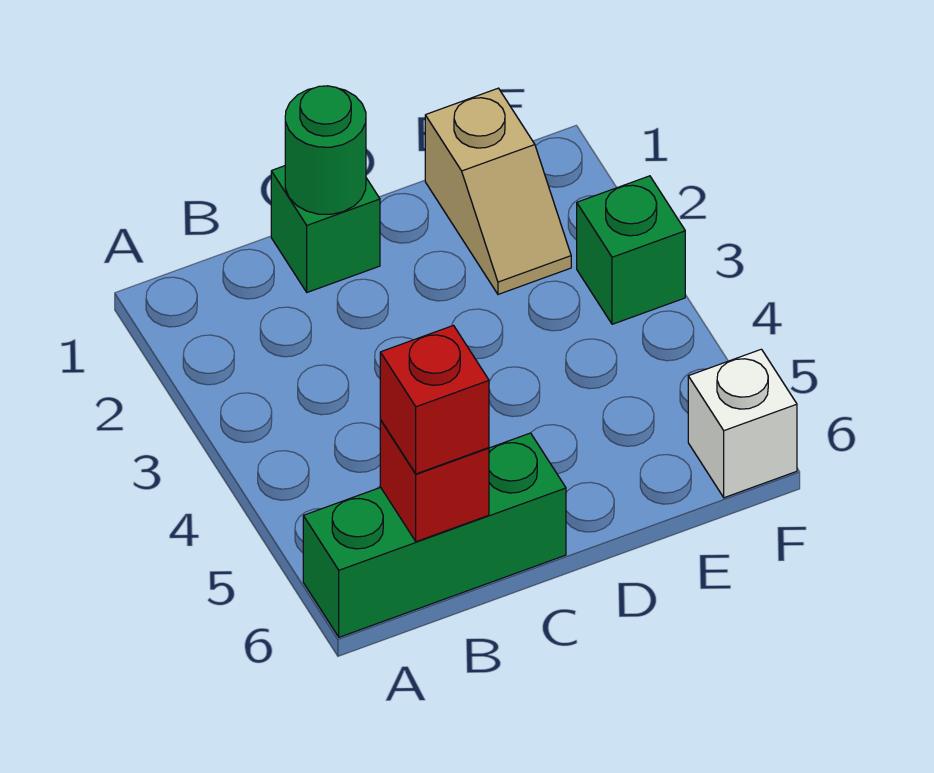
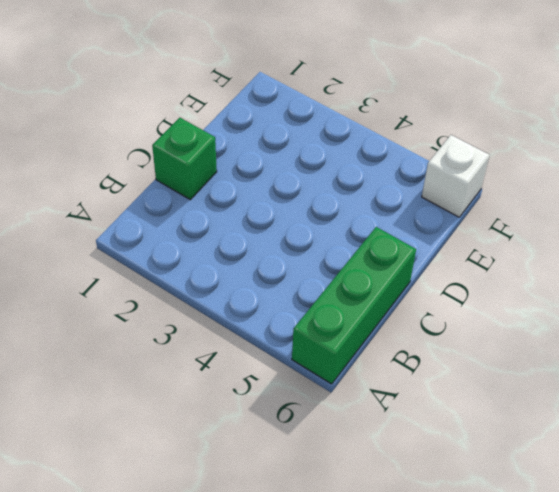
none -> tan slope E1:E2 level 1 top 1
none -> green brick F3 level 1

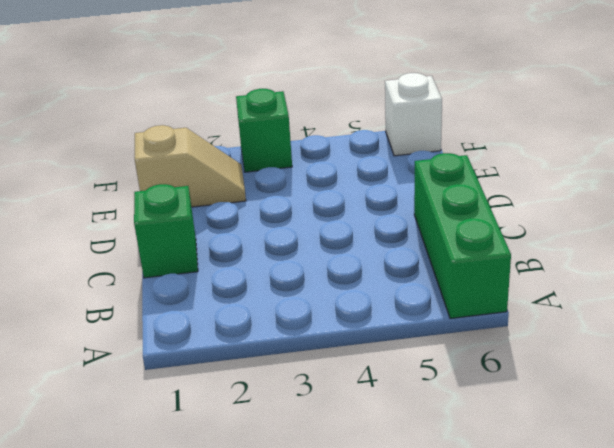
none -> red brick B6 level 2
none -> green round brick C1 level 2

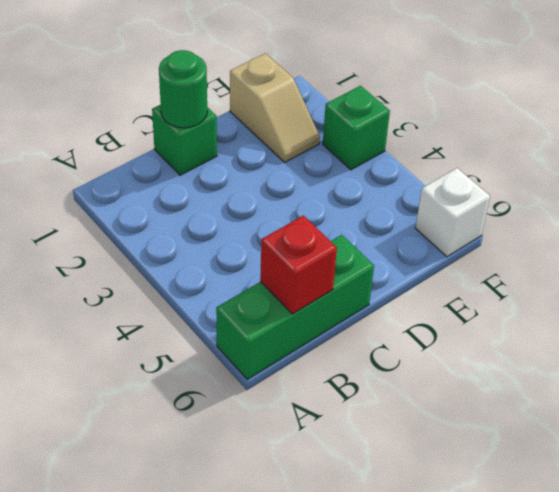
none -> red brick B6 level 3

